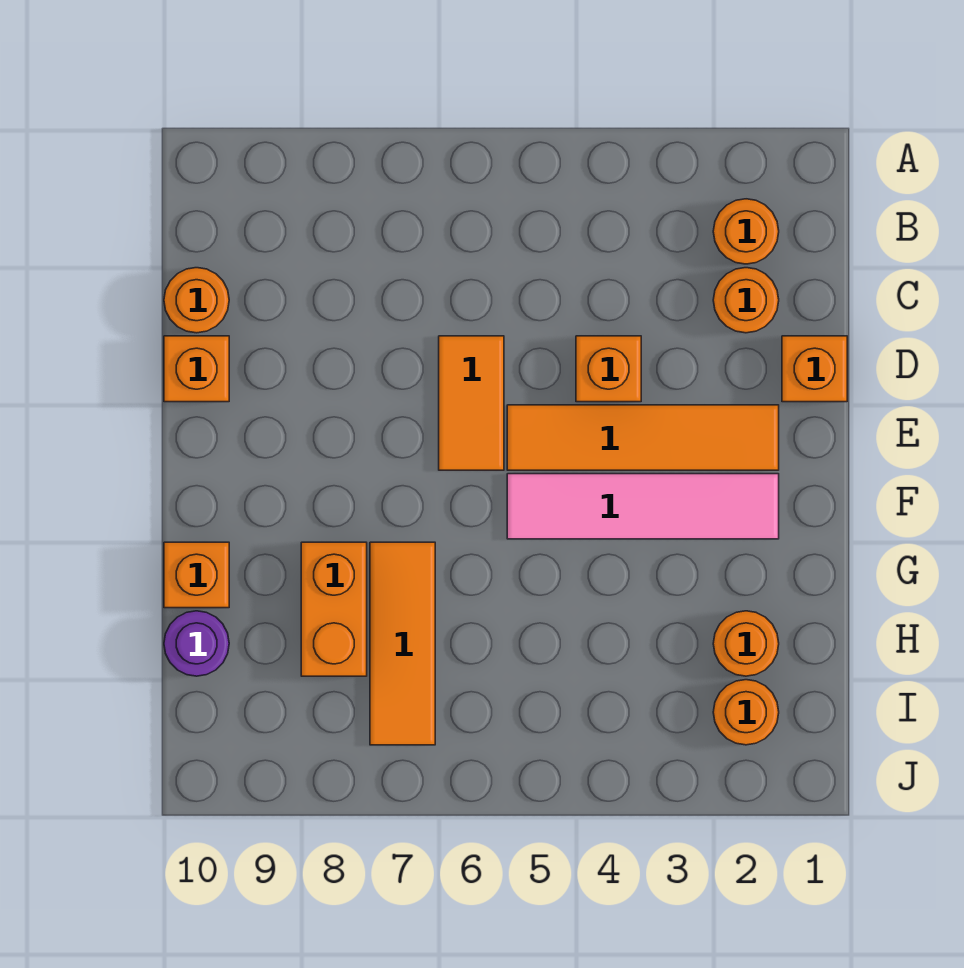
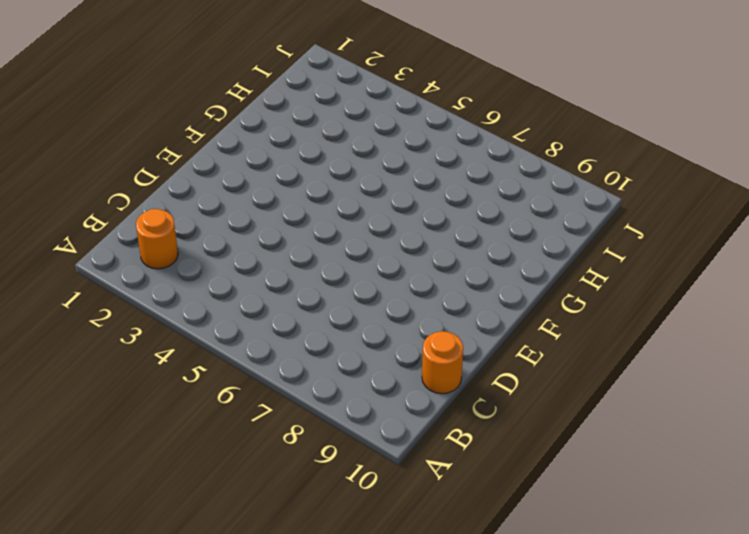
none -> orange round brick C2 level 1
none -> orange brick D1 level 1
none -> orange brick D4 level 1

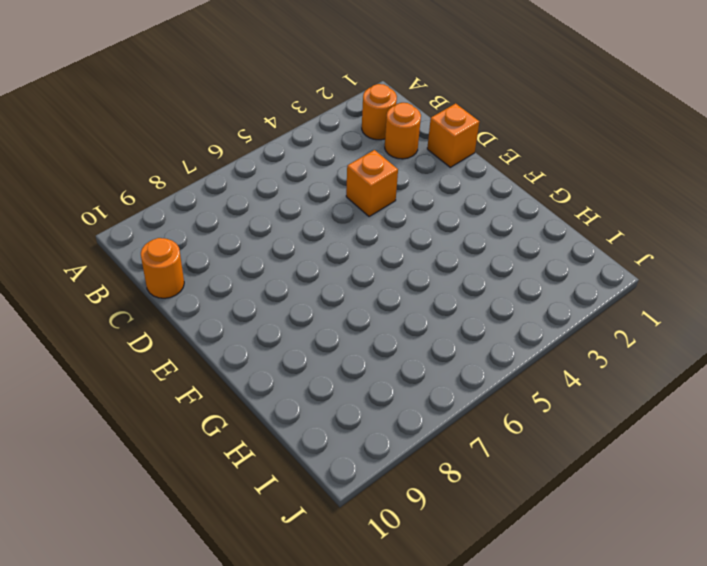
none -> orange tile D6:E6 level 1
none -> orange brick D10 level 1
none -> orange tile E2:E5 level 1

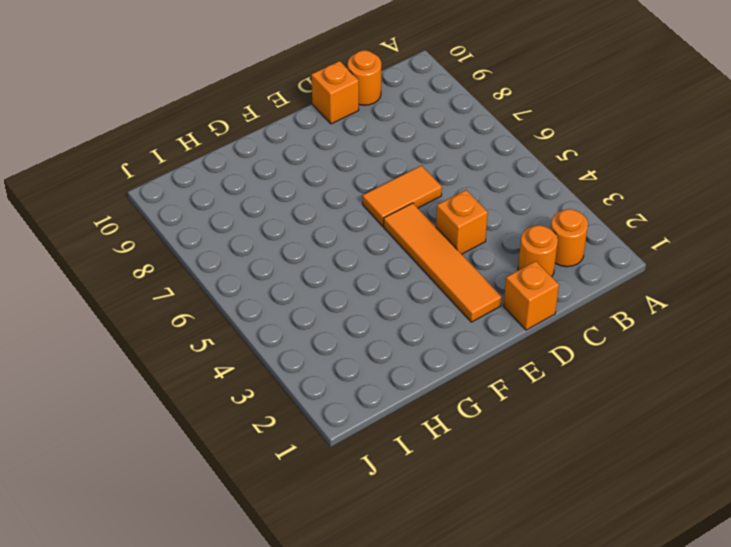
none -> pink tile F2:F5 level 1
none -> orange tile G7:I7 level 1
none -> orange brick G8:H8 level 1

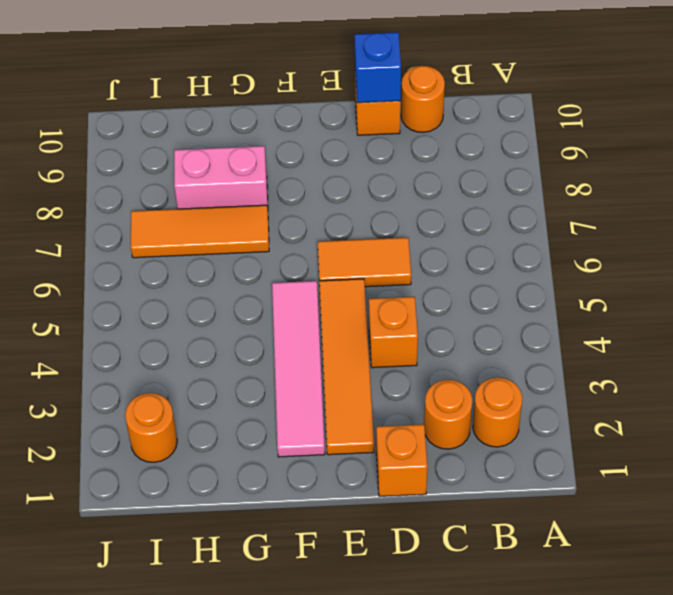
blue brick D10 level 2 -> none
pink brick G8:H8 level 1 -> orange brick G8:H8 level 1
none -> orange brick G10 level 1
none -> orange round brick H2 level 1
none -> purple round brick H10 level 1

